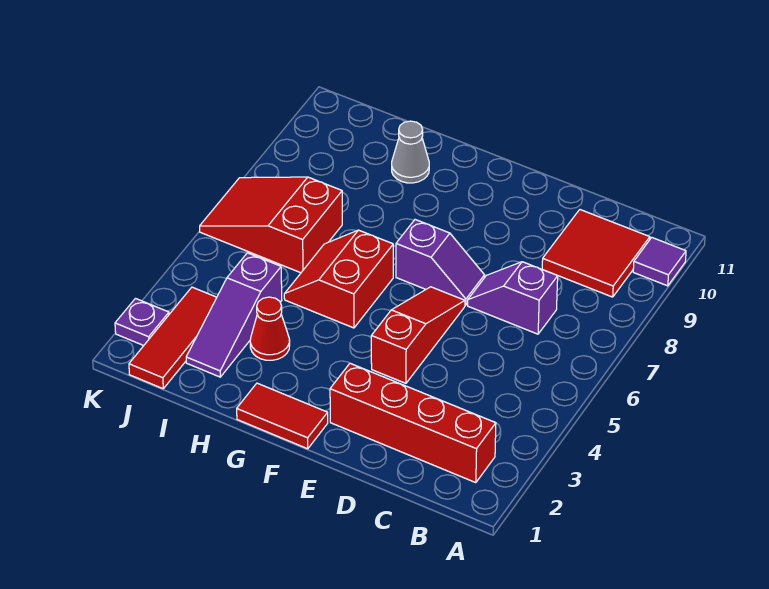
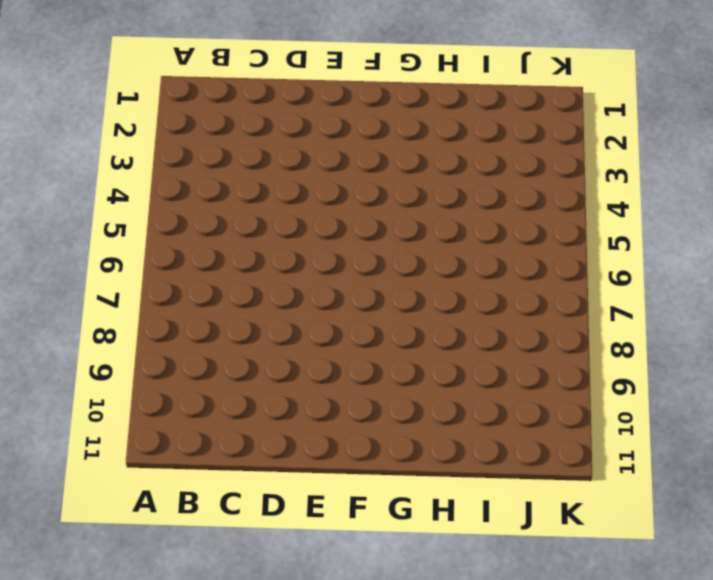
none -> purple tile A10 level 1
none -> red brick B2:E2 level 1
none -> red tile B9:C10 level 1

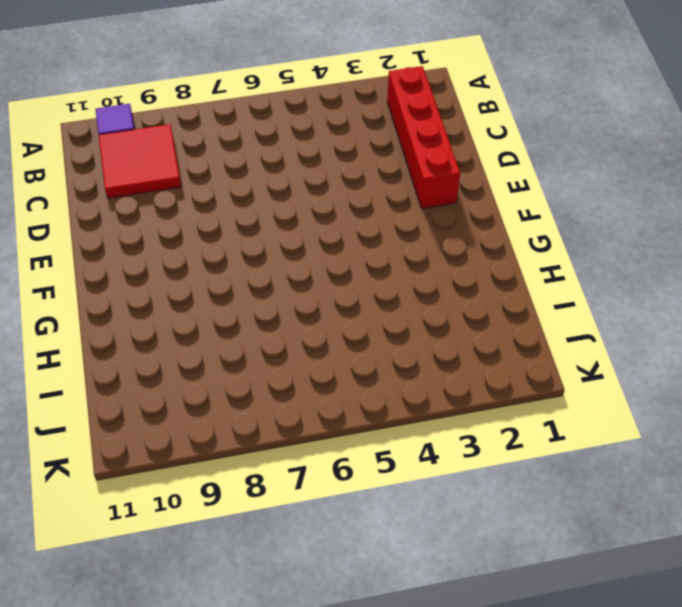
none -> purple slope C7:D7 level 1 top C
none -> red slope E4:E6 level 1 top 4
none -> purple slope E7:F7 level 1 top F

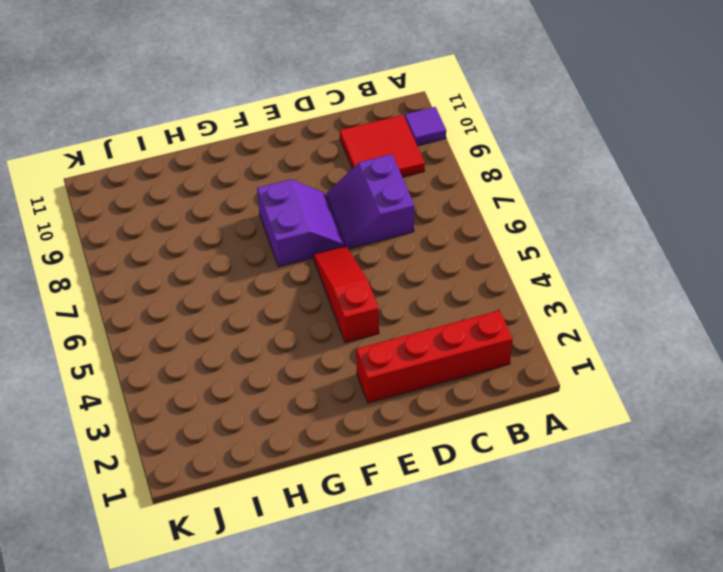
purple slope C7:D8 level 1 top C -> purple slope C7:D7 level 1 top C
purple slope E7:F8 level 1 top F -> purple slope E7:F7 level 1 top F
none -> red tile F1:G1 level 1
none -> red slope G5:H6 level 1 top G
none -> red cone H3 level 1

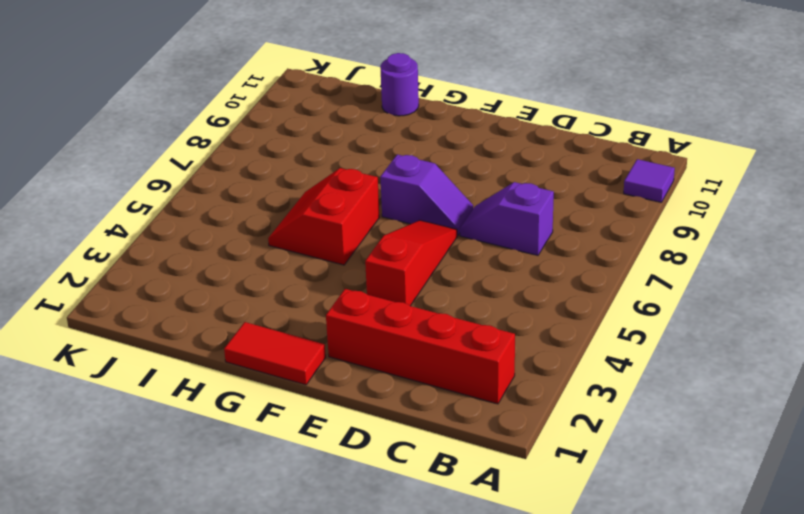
purple round brick H11 level 1 -> none
none -> red tile B9:C10 level 1
none -> red cone H3 level 1
none -> grey cone H10 level 1

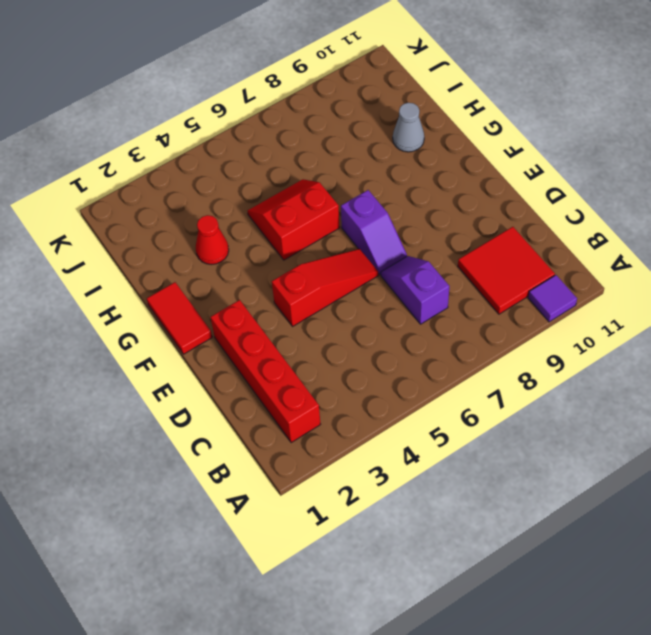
none -> purple slope I2:I4 level 1 top 4
none -> red slope I6:K7 level 1 top I
none -> red tile J1:J3 level 1

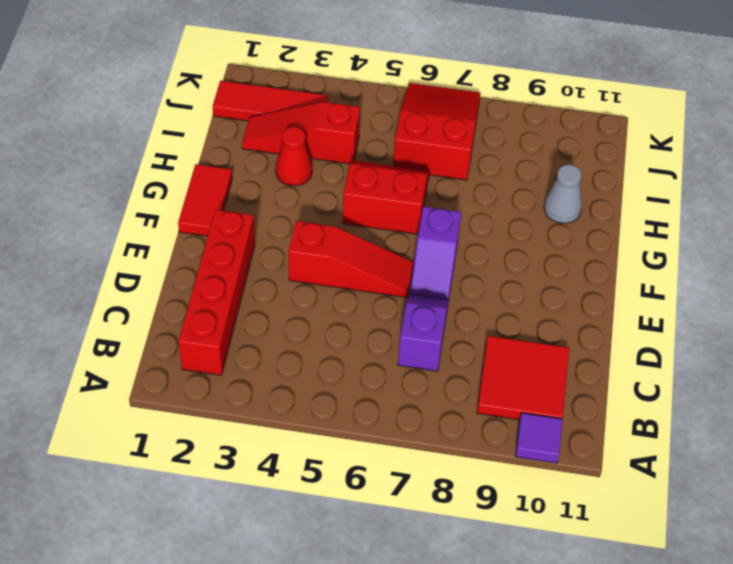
red slope I2:I4 level 1 top 4 -> purple slope I2:I4 level 1 top 4
none -> purple plate K2 level 1

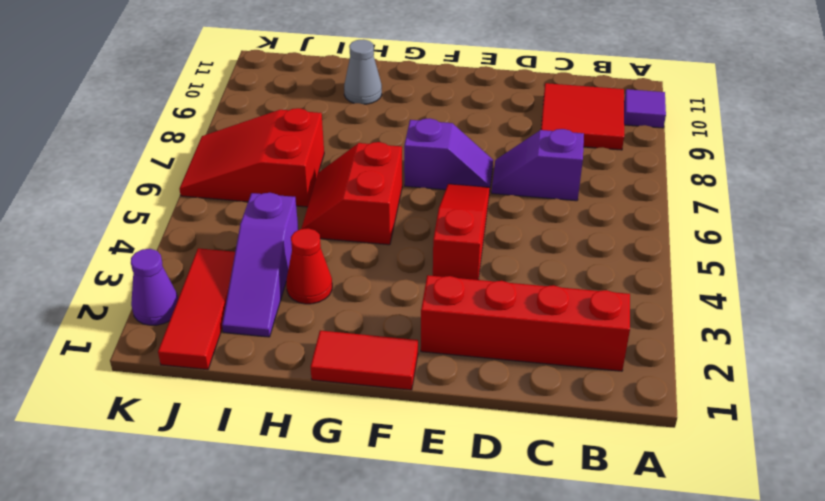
purple cone K2 level 1 -> purple plate K2 level 1

